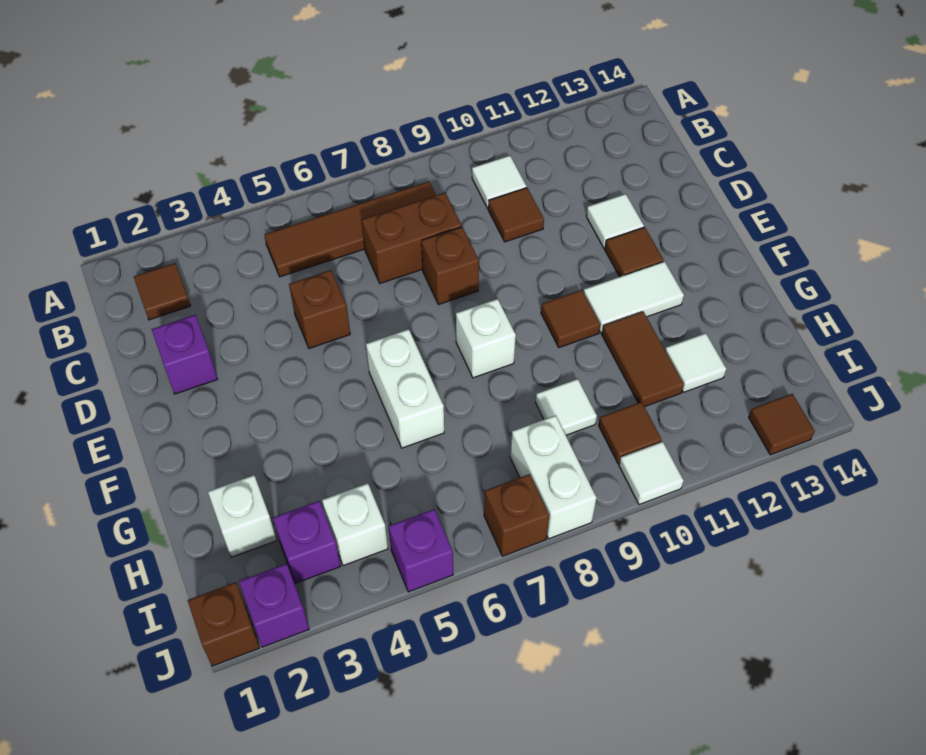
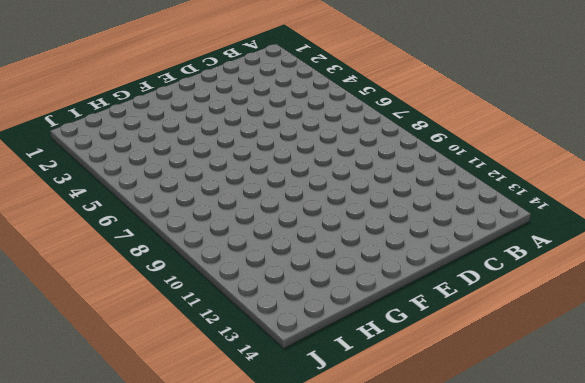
none -> brown tile B2 level 1
none -> brown tile B5:B8 level 1
none -> white tile B10 level 1

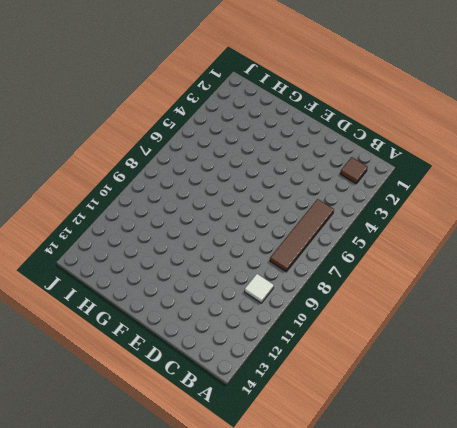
none -> brown brick C7:C8 level 1
none -> brown tile C10 level 1
none -> purple brick D2 level 1

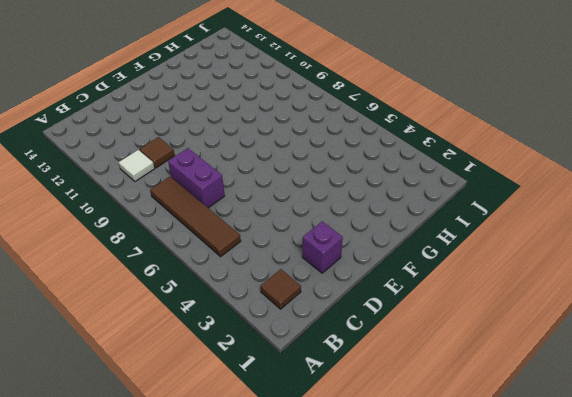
purple brick C7:C8 level 1 -> brown brick C7:C8 level 1
none -> brown brick D5 level 1
none -> brown brick D8 level 1
none -> white tile D12 level 1

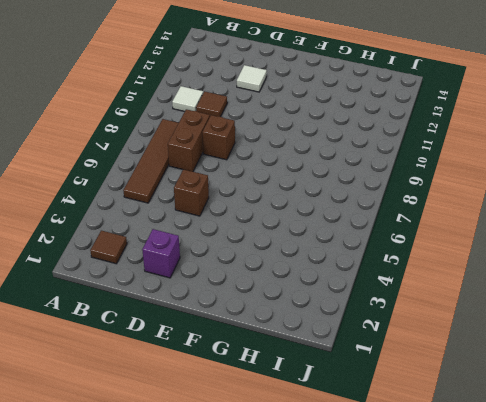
none -> brown tile E12 level 1
none -> white brick F6:G6 level 1
none -> white brick F8 level 1

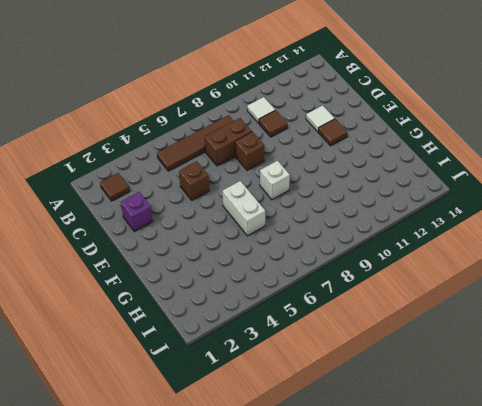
none -> brown tile F10 level 1
none -> white tile F11:F12 level 1
none -> brown tile G11:H11 level 1

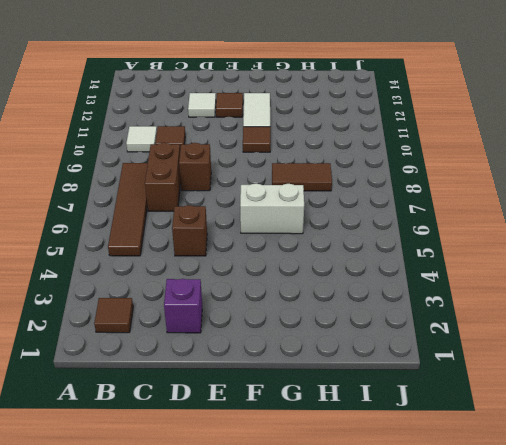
brown tile G8:H8 level 1 -> brown tile G11:H11 level 1
none -> white brick F8 level 1
none -> white brick H2 level 1
none -> white tile H9 level 1

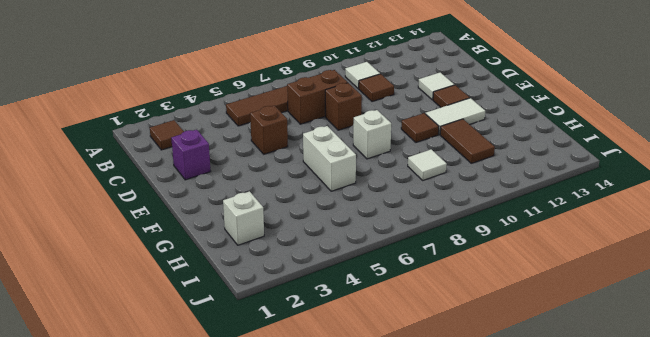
none -> white tile H12 level 1
none -> purple brick I3 level 1
none -> white brick I4 level 1

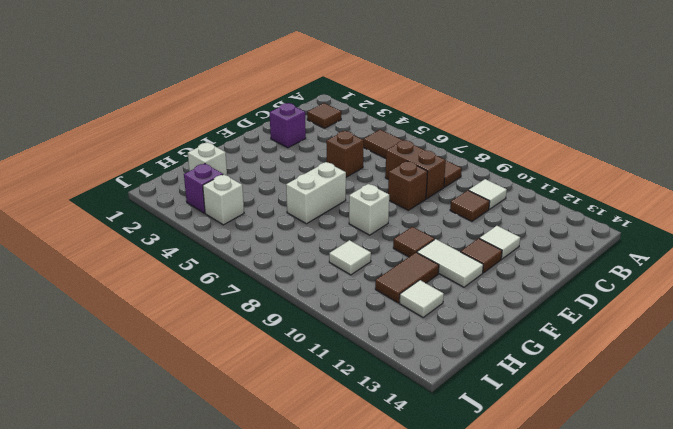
none -> white brick I8:J8 level 1
none -> brown tile I10 level 1
none -> brown brick J1 level 1

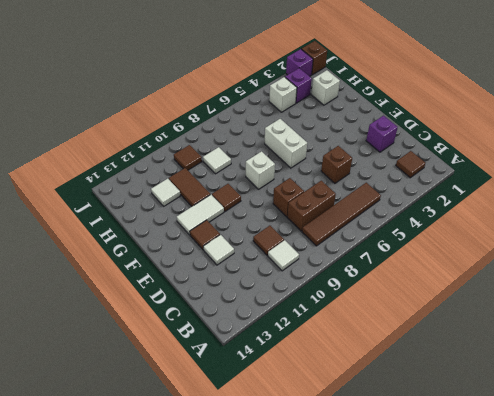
none -> white brick I8:J8 level 1
none -> purple brick J5 level 1
none -> brown brick J7 level 1

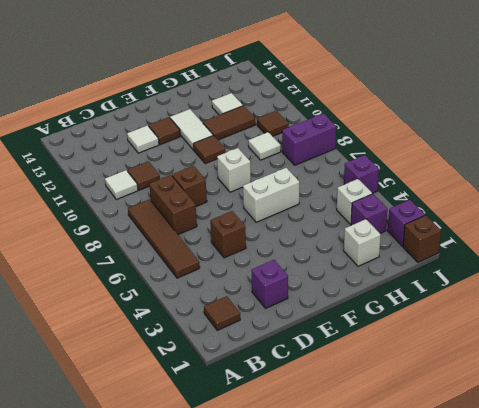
purple brick I8:J8 level 1 -> white brick I8:J8 level 1
none -> brown brick J7 level 1
none -> white tile J10 level 1
none -> brown tile J13 level 1

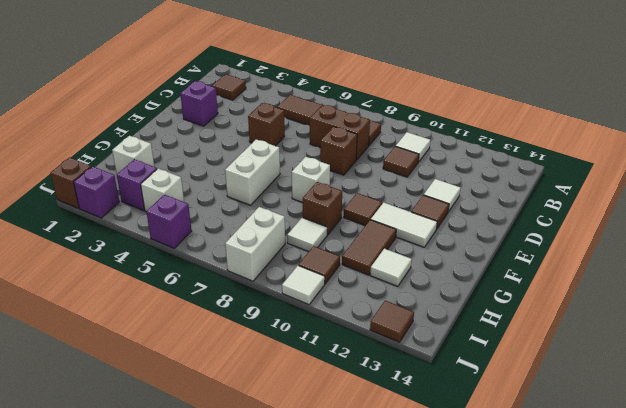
brown brick G9 level 1 -> brown brick J7 level 1

